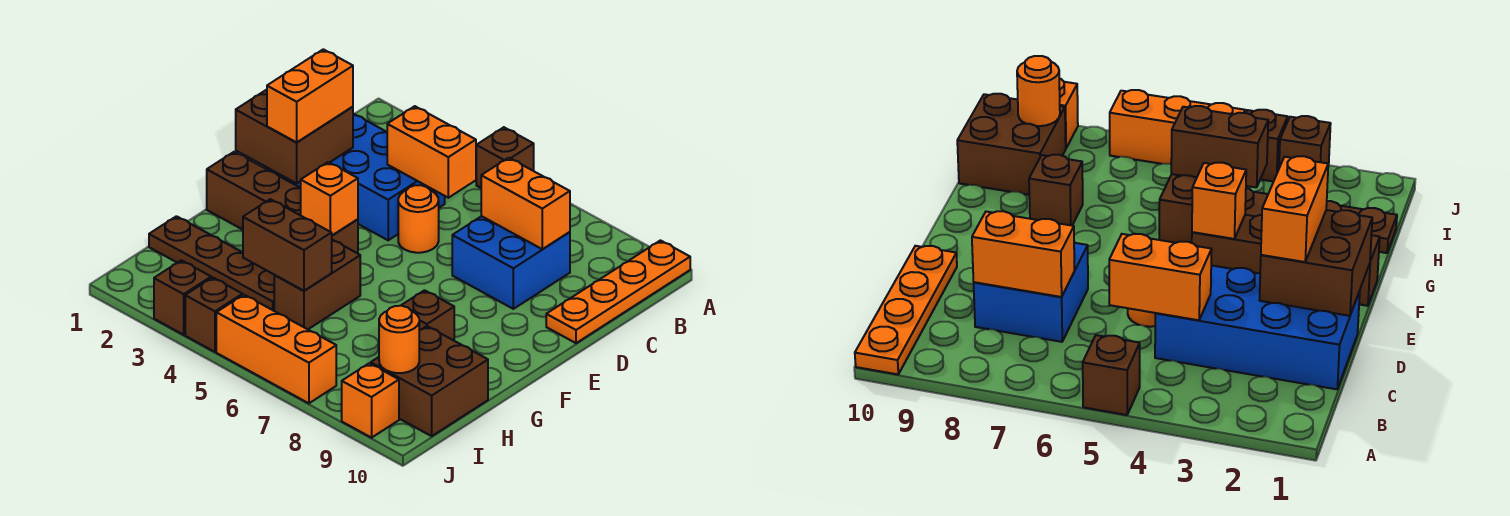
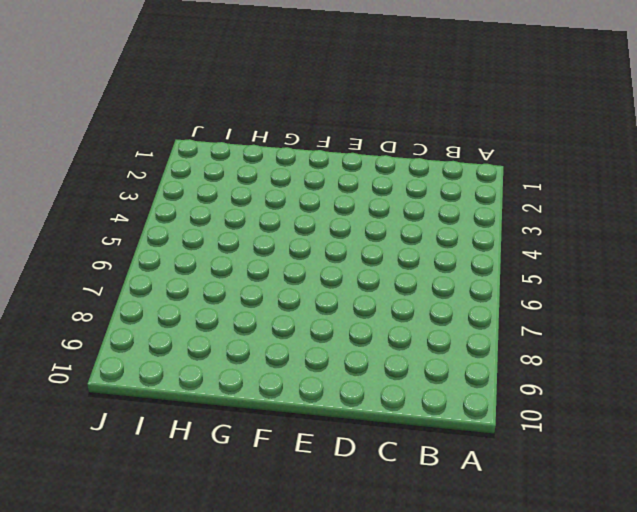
none -> brown brick A5 level 1
none -> orange plate A10:D10 level 1
none -> blue brick C1:D4 level 1

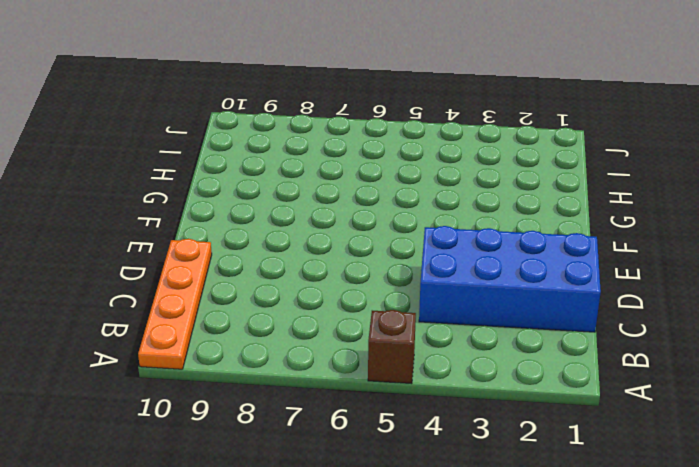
none -> blue brick C7:D8 level 1
none -> orange round brick D5 level 1
none -> brown brick F1:F4 level 1

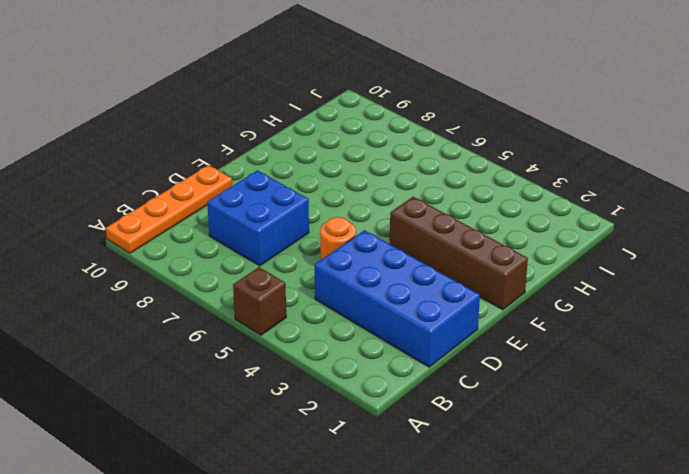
none -> brown brick G5:H5 level 1
none -> brown brick G8 level 1
none -> brown plate H1:H4 level 1

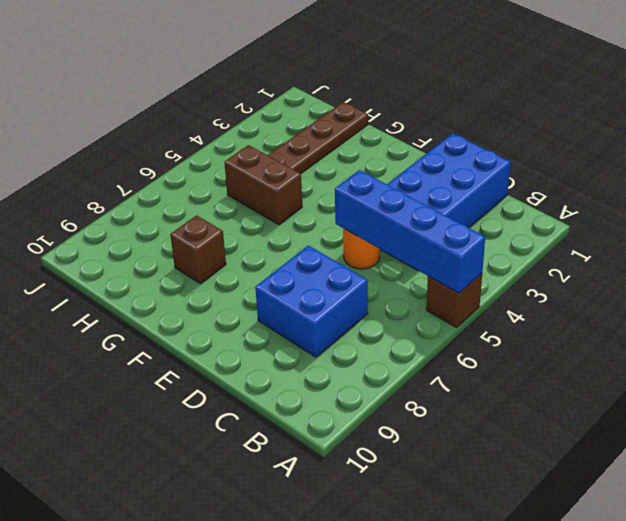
blue brick A5:D5 level 2 -> orange brick C4:C5 level 2
none -> orange plate A10:D10 level 1
none -> brown brick F1:F4 level 1
none -> brown brick H9:I10 level 1

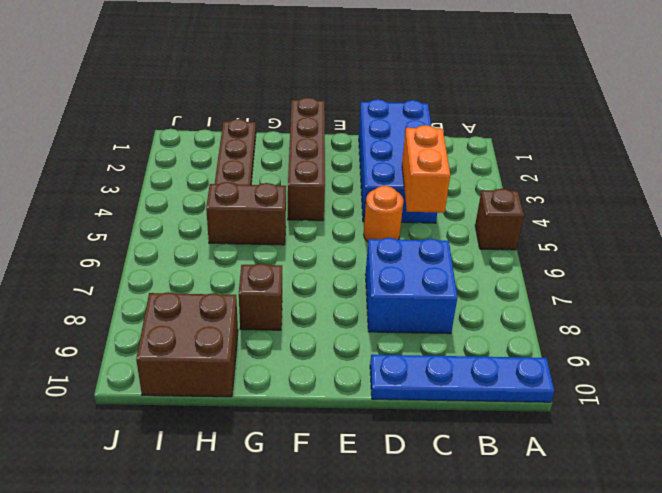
blue plate A10:D10 level 1 -> orange plate A10:D10 level 1
none -> brown brick J3 level 1
none -> brown brick J4 level 1
none -> orange brick J5:J7 level 1

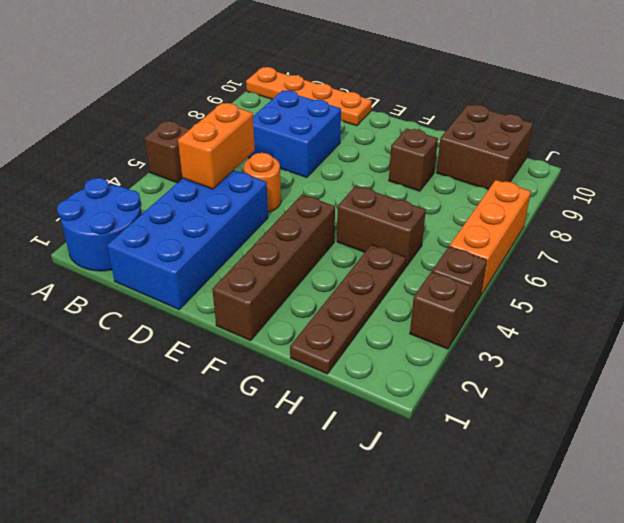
blue round brick A1:B2 level 1 -> none
none -> orange brick J9 level 1
none -> orange brick C7:C8 level 2
none -> brown brick D1:E2 level 2

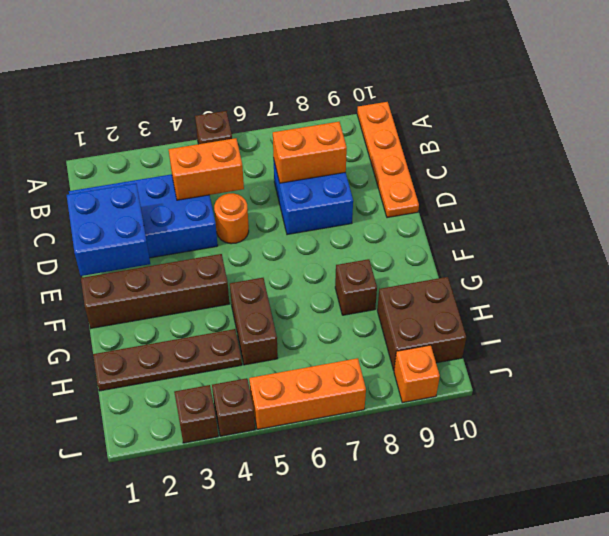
blue brick D1:E2 level 2 -> brown brick D1:E2 level 2
none -> orange brick F4 level 2
none -> brown brick H4:H5 level 2
none -> orange round brick I9 level 2

